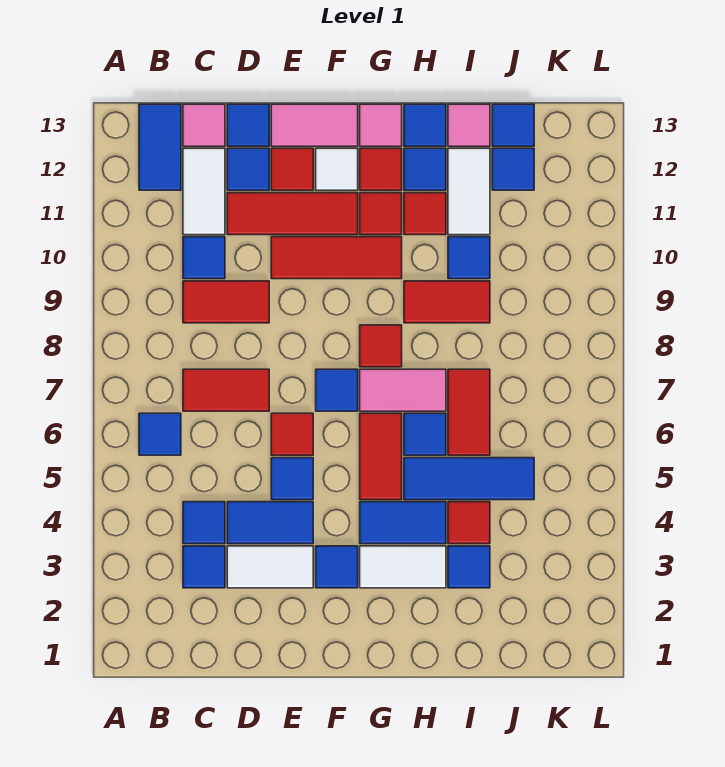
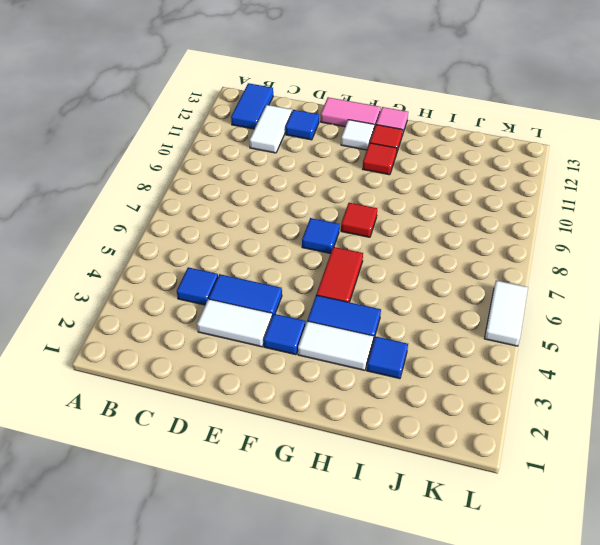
white tile L5:L6 level 1 -> white tile I11:I12 level 1
none -> blue tile B6 level 1
none -> blue tile C3 level 1
none -> red tile C7:D7 level 1
none -> red tile C9:D9 level 1

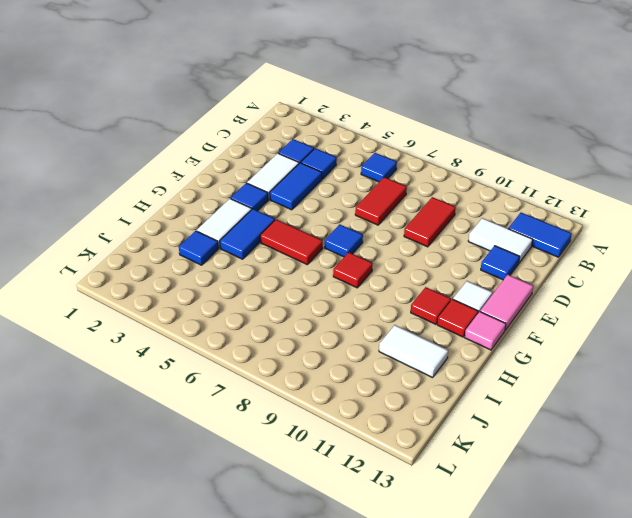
none -> blue tile C10 level 1
none -> pink tile C13 level 1
none -> red tile D11:F11 level 1
none -> blue tile D13 level 1

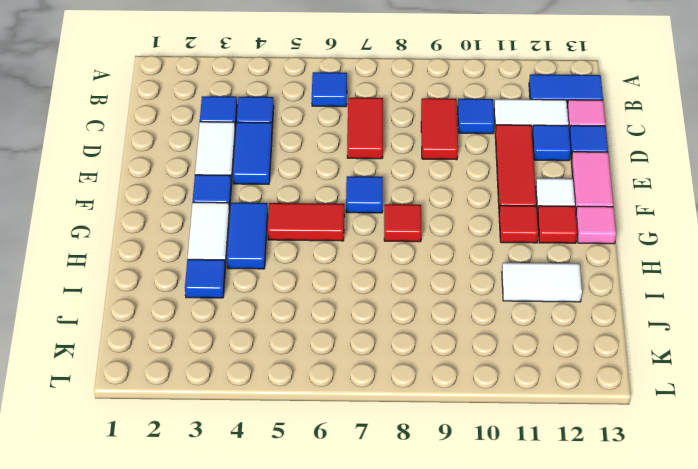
none -> blue tile E5 level 1
none -> red tile E6 level 1
none -> red tile E10:G10 level 1
none -> red tile E12 level 1

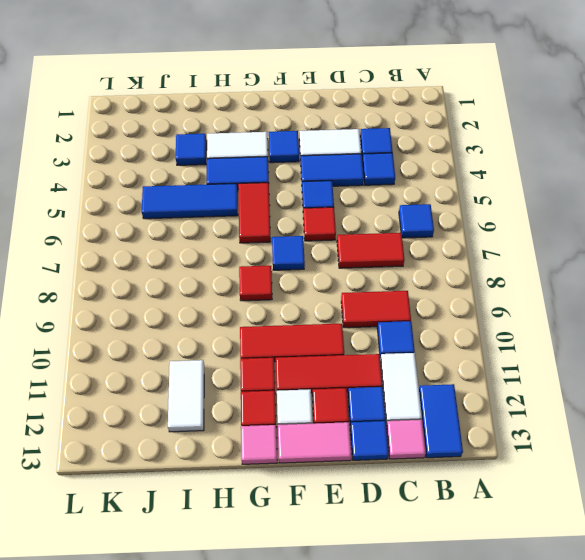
none -> pink tile G7:H7 level 1
none -> blue tile H6 level 1
none -> red tile H9:I9 level 1
none -> red tile H11 level 1

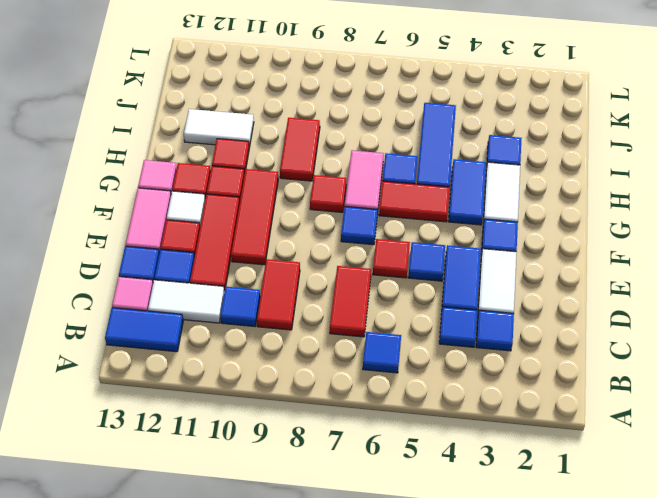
none -> blue tile H12 level 1
none -> blue tile H13 level 1
none -> red tile I4 level 1
none -> red tile I6:I7 level 1

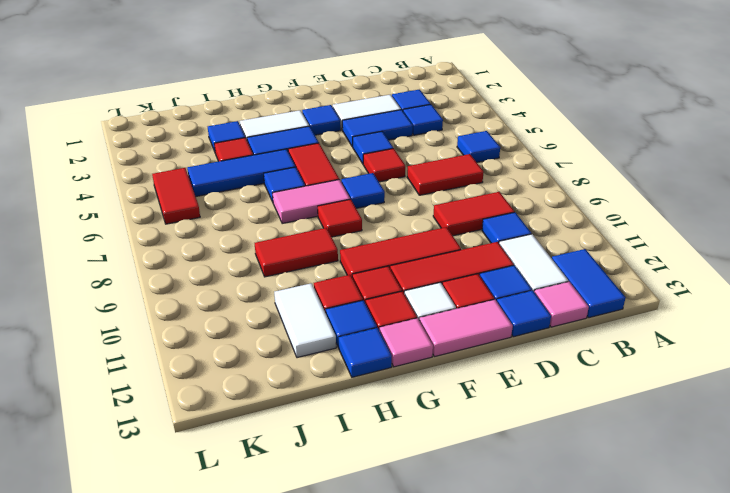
red tile K5:K6 level 1 -> red tile I6:I7 level 1
none -> blue tile I10 level 1
none -> pink tile I13 level 1
none -> blue tile J12 level 1
none -> blue tile J13 level 1

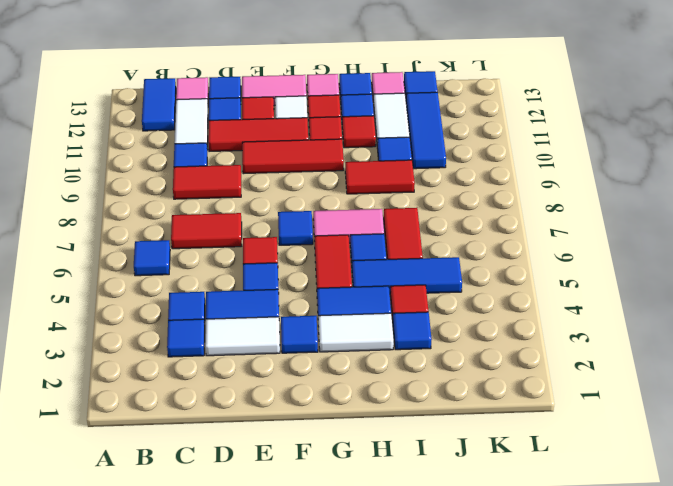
blue tile J10:J12 level 1 -> blue tile J12 level 1
none -> red tile G8 level 1

